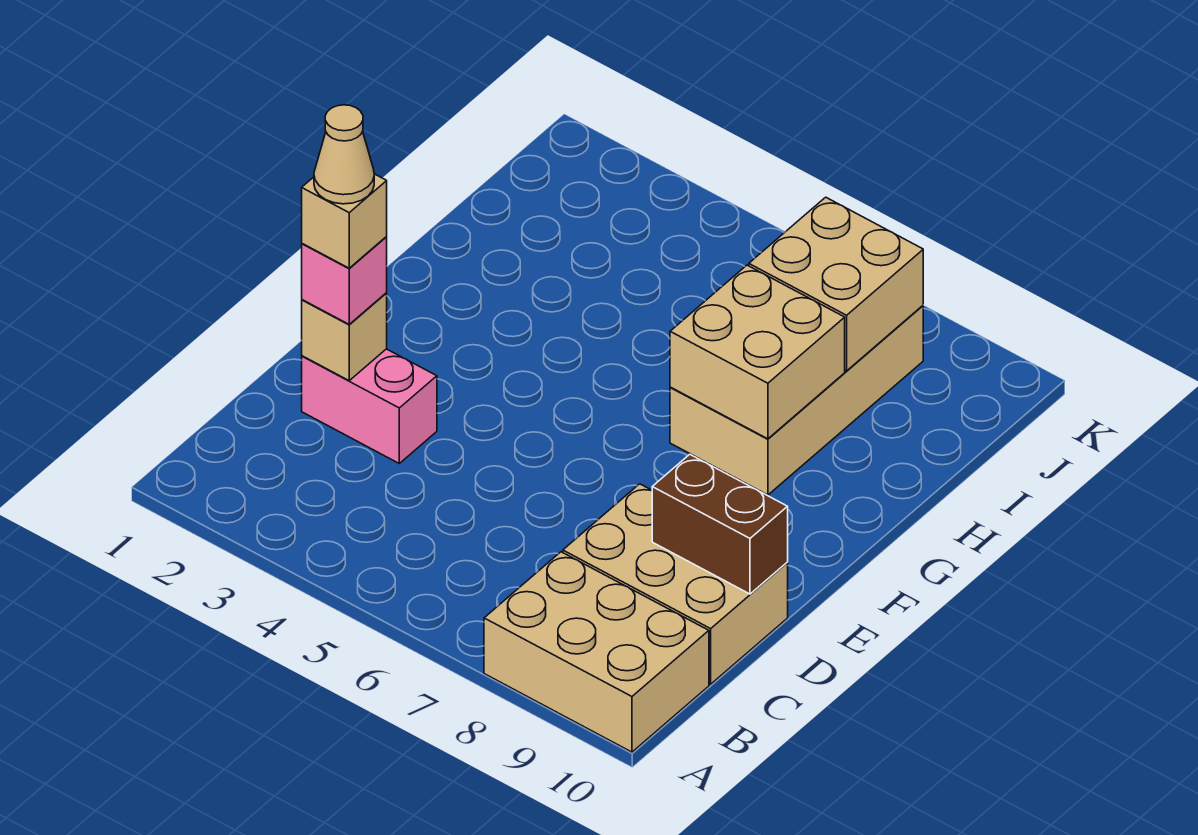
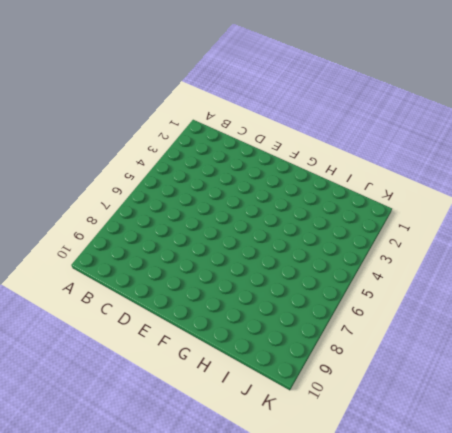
none -> tan brick A8:B10 level 1
none -> tan brick C8:D10 level 1

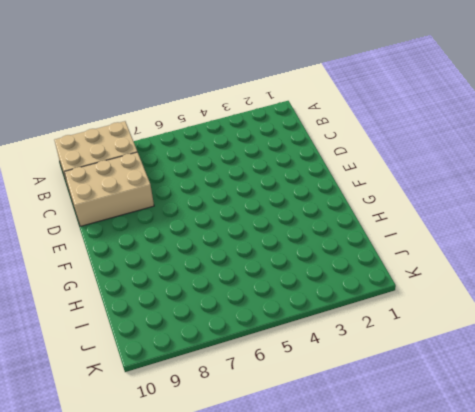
none -> pink brick D2:D3 level 1
none -> tan brick G7:J8 level 1

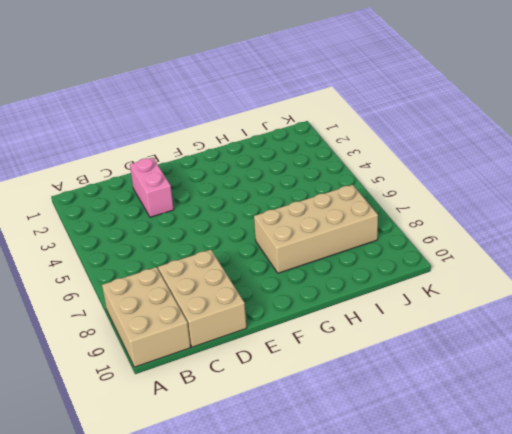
none -> tan brick D2 level 2
none -> brown brick D9:D10 level 2

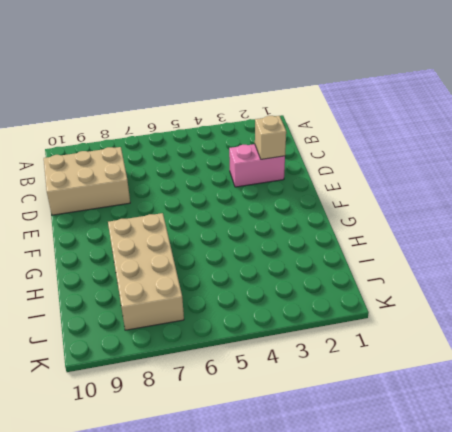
none -> tan brick A8:B10 level 1
none -> brown brick D9:D10 level 2

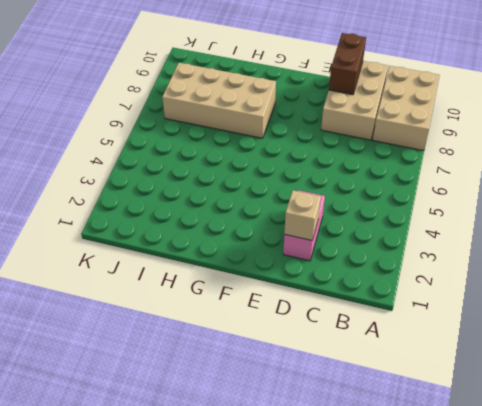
none -> tan brick G7:H8 level 2
none -> tan brick I7:J8 level 2

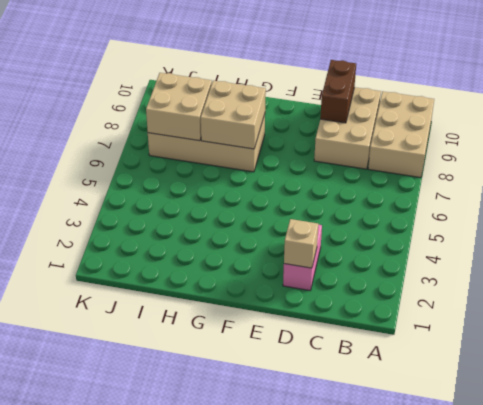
none -> pink brick D2 level 3
none -> tan brick D2 level 4

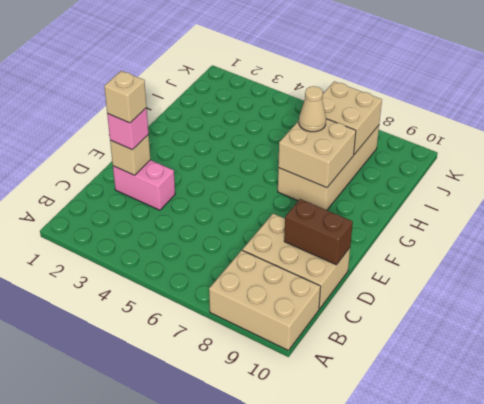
tan cone H7 level 3 -> tan cone D2 level 5

